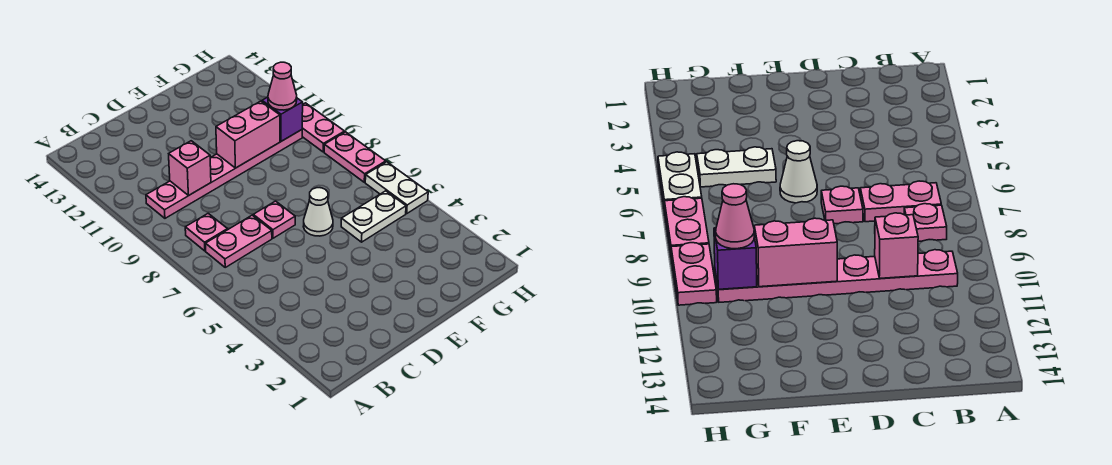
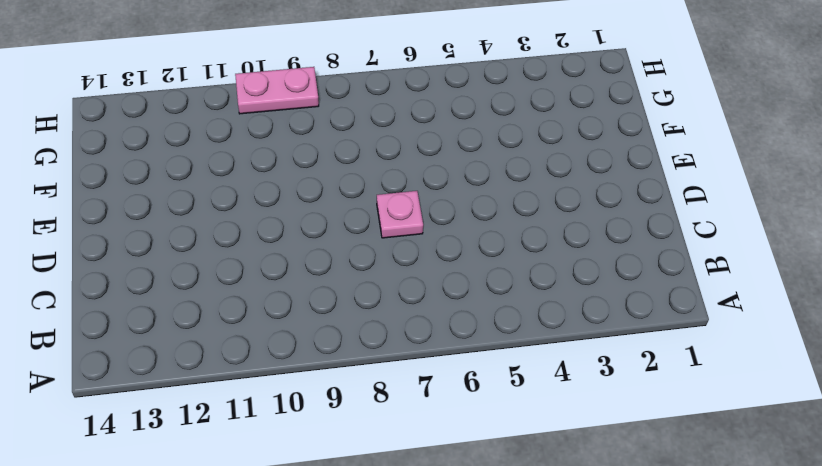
none -> pink plate B7:C7 level 1
none -> pink plate B8 level 1
none -> pink plate B10:G10 level 1

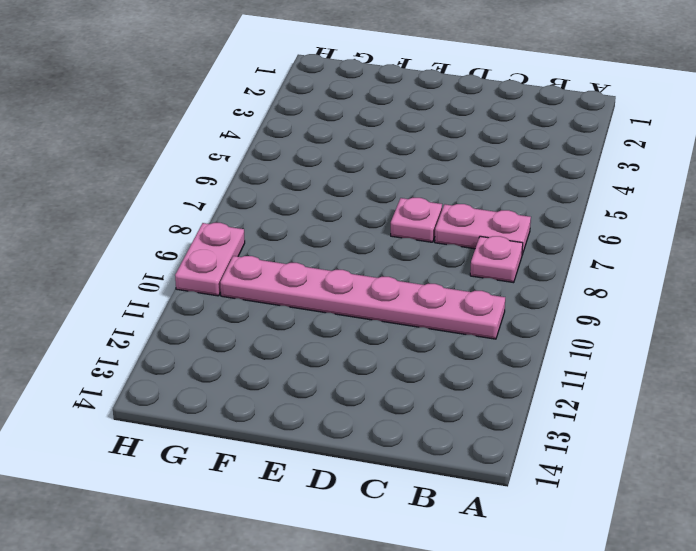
none -> white cone E6 level 1
none -> white plate F5:G5 level 1
none -> white plate H5:H6 level 1

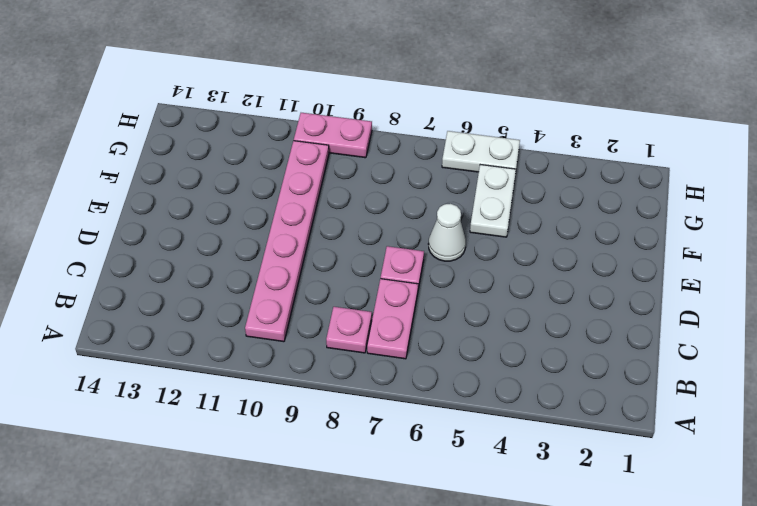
none -> pink plate H7:H8 level 1
none -> pink brick C10 level 2
none -> pink brick E10:F10 level 2

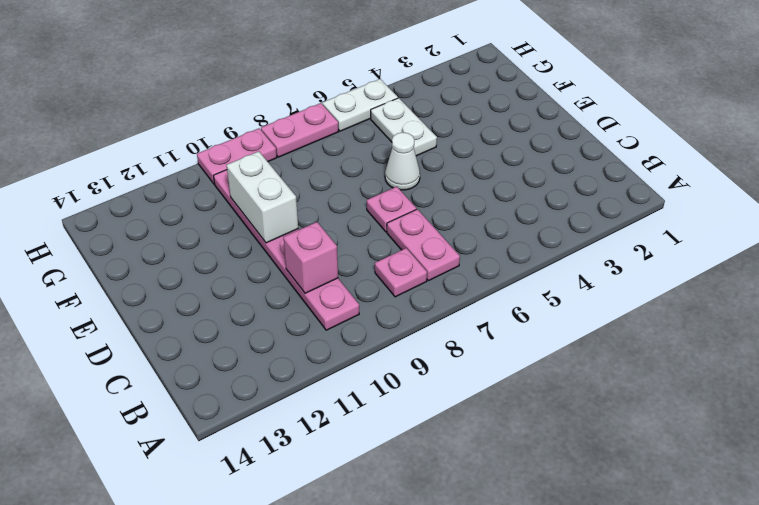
white brick E10:F10 level 2 -> pink brick E10:F10 level 2
none -> purple brick G10 level 2
none -> pink cone G10 level 3

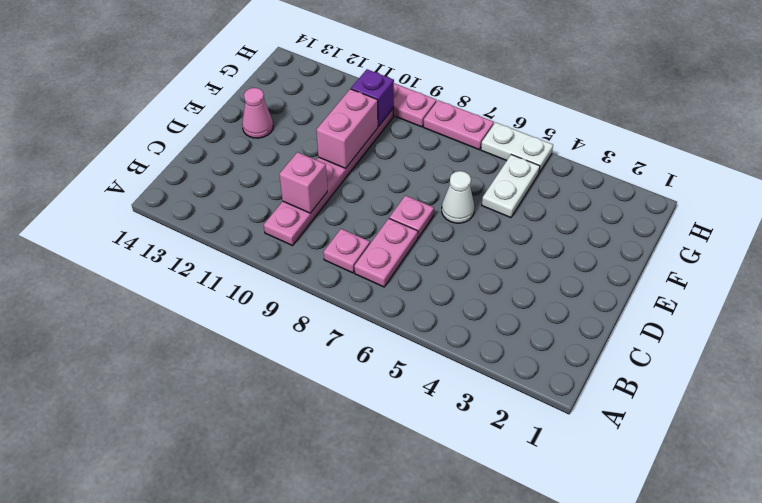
pink cone E13 level 1 -> pink cone G10 level 3

